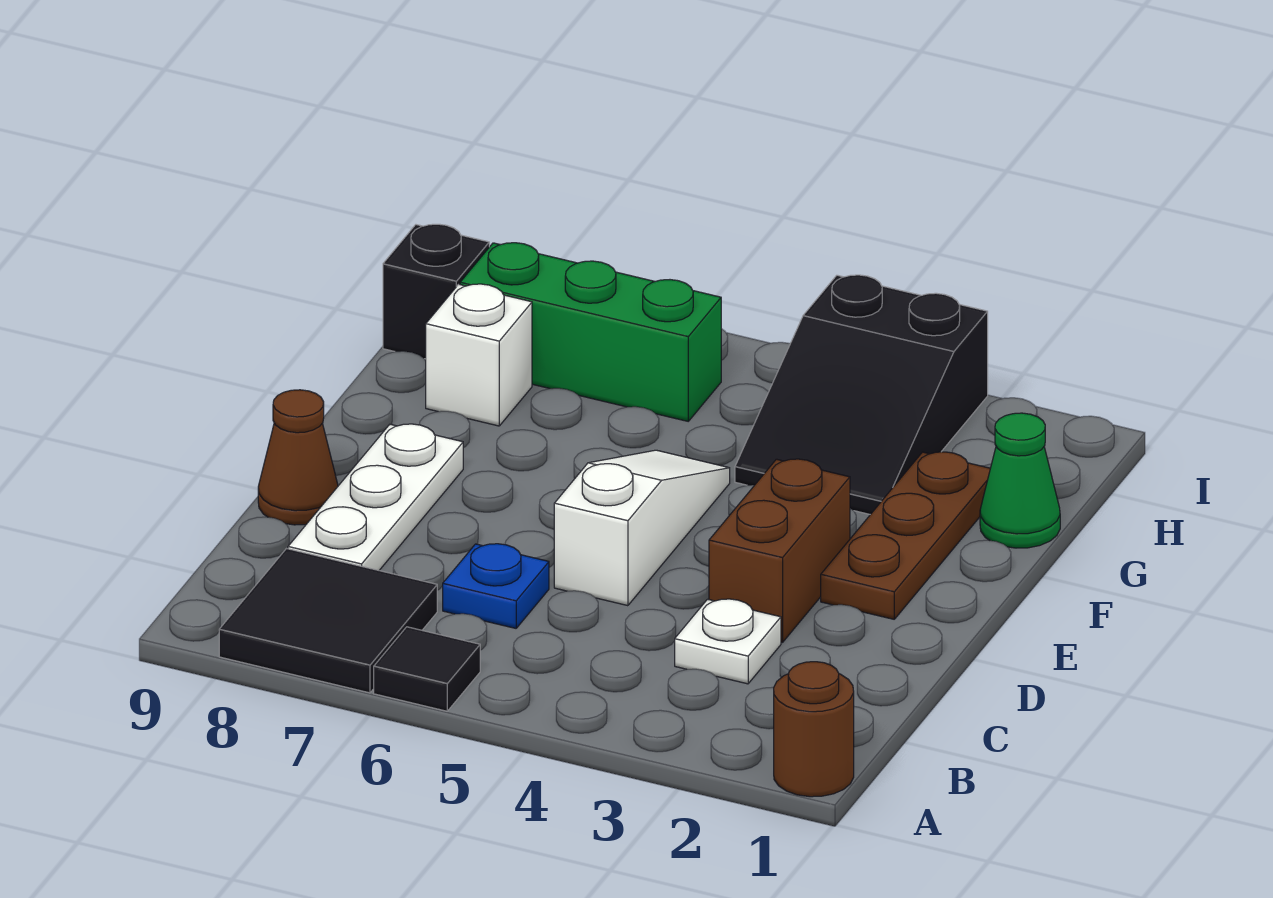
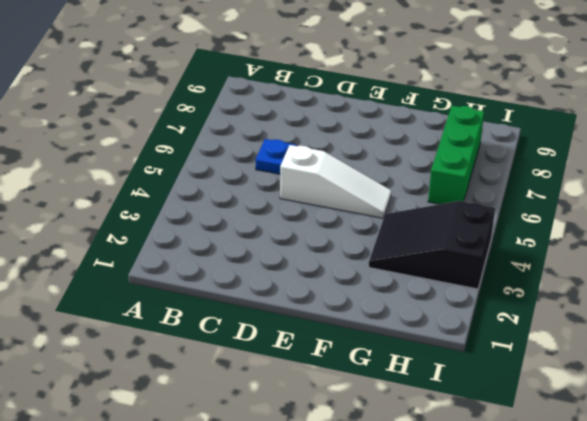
none -> brown round brick A1 level 1
none -> black tile A6 level 1
none -> black tile A7:B8 level 1

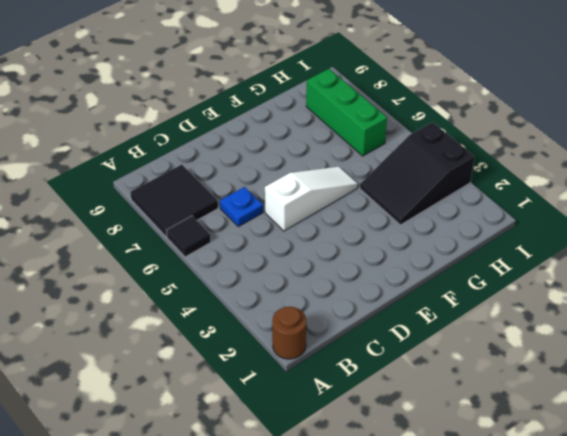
none -> white plate C3 level 1
none -> white plate C8:E8 level 1
none -> brown brick D3:E3 level 1

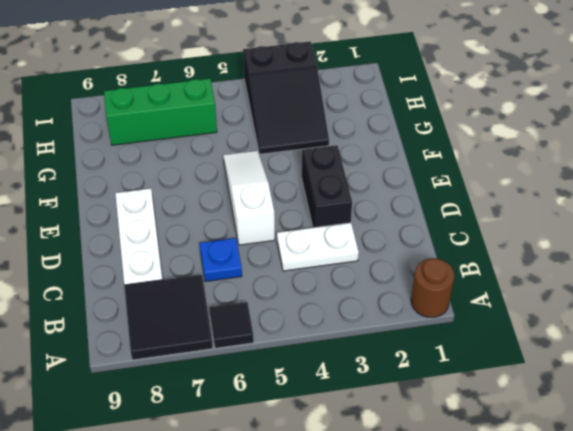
white plate C3:C4 level 1 -> white plate C3 level 1
black brick D3:E3 level 1 -> brown brick D3:E3 level 1
none -> brown cone D9 level 1
none -> brown plate E2:G2 level 1
none -> green cone G1 level 1

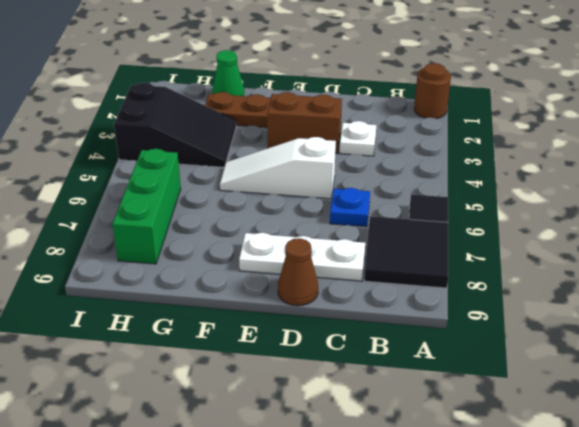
none -> white brick G8 level 1
none -> black brick H9 level 1

